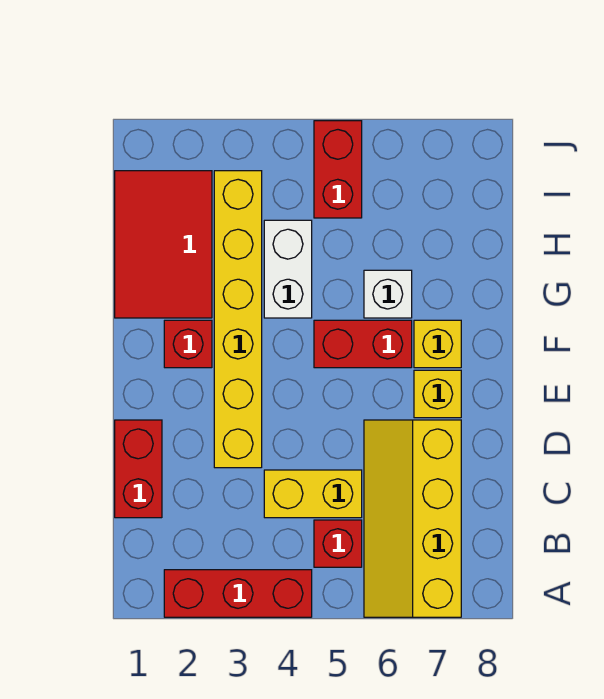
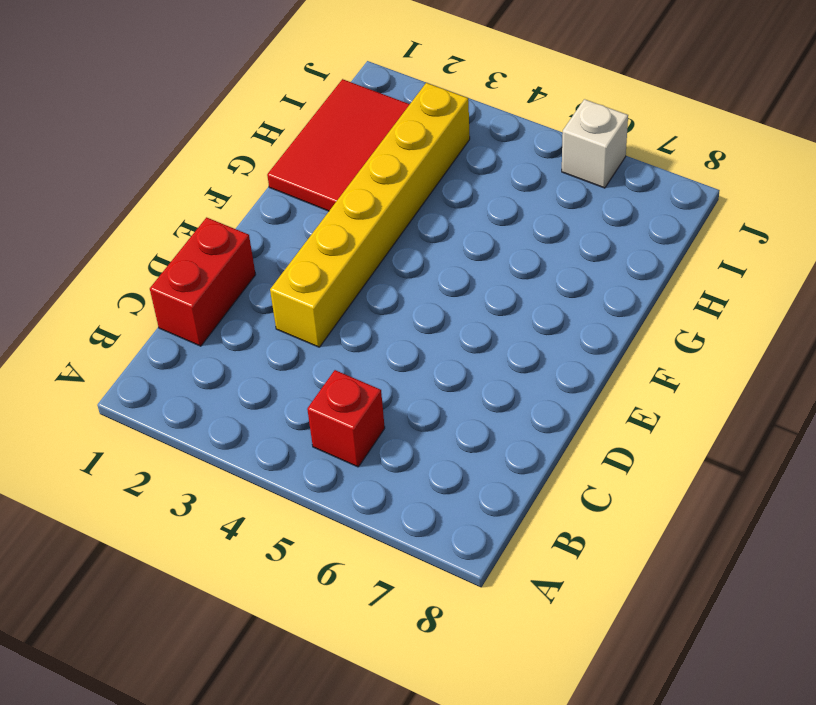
white brick J6 level 1 -> white brick G6 level 1
none -> red brick A2:A4 level 1
none -> yellow slope A6:D7 level 1 top 7
none -> yellow brick C4:C5 level 1

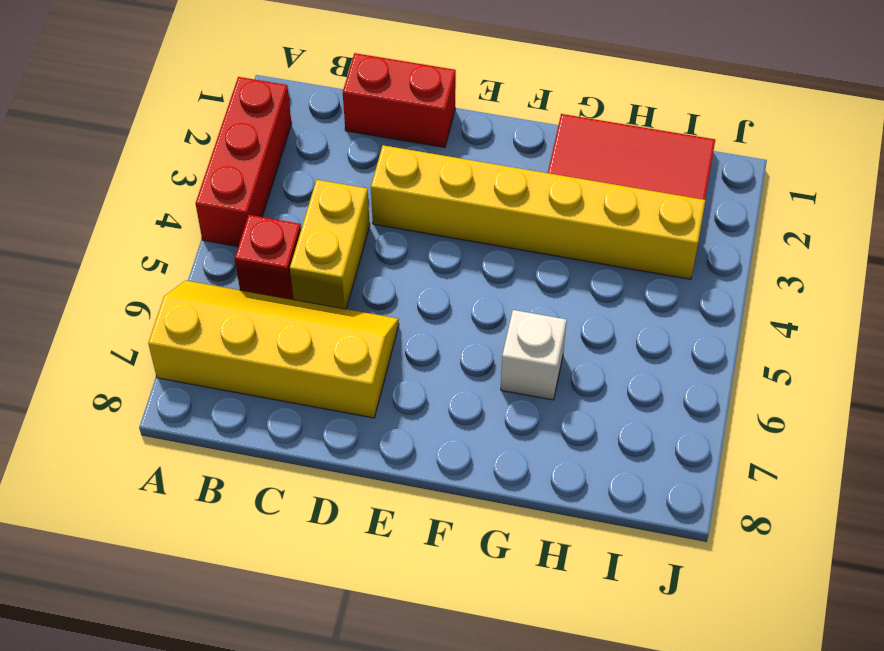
none -> yellow brick E7 level 1
none -> red brick F2 level 1
none -> red brick F5:F6 level 1

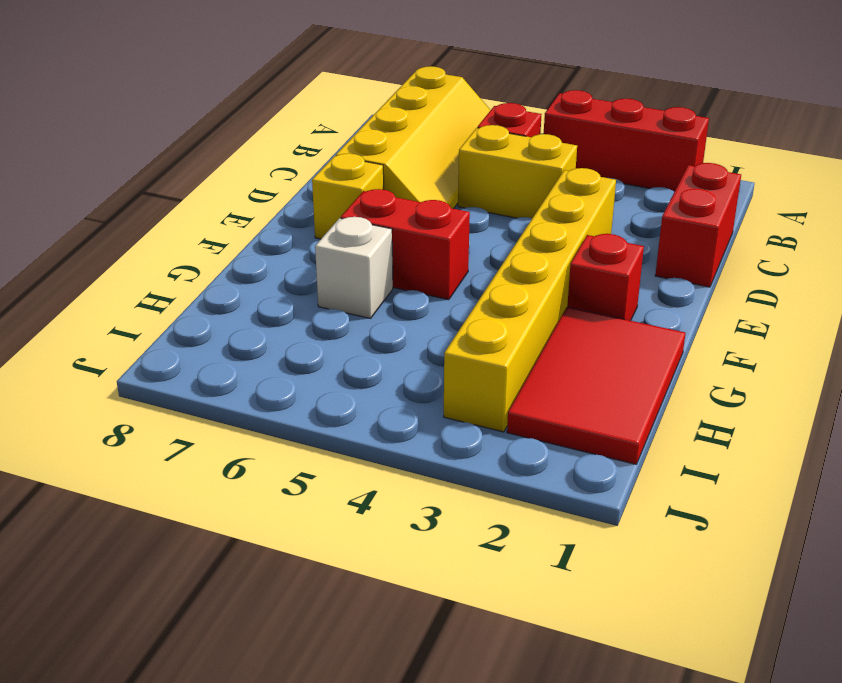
none -> yellow brick F7 level 1
none -> white brick G4:H4 level 1
none -> red brick I5:J5 level 1

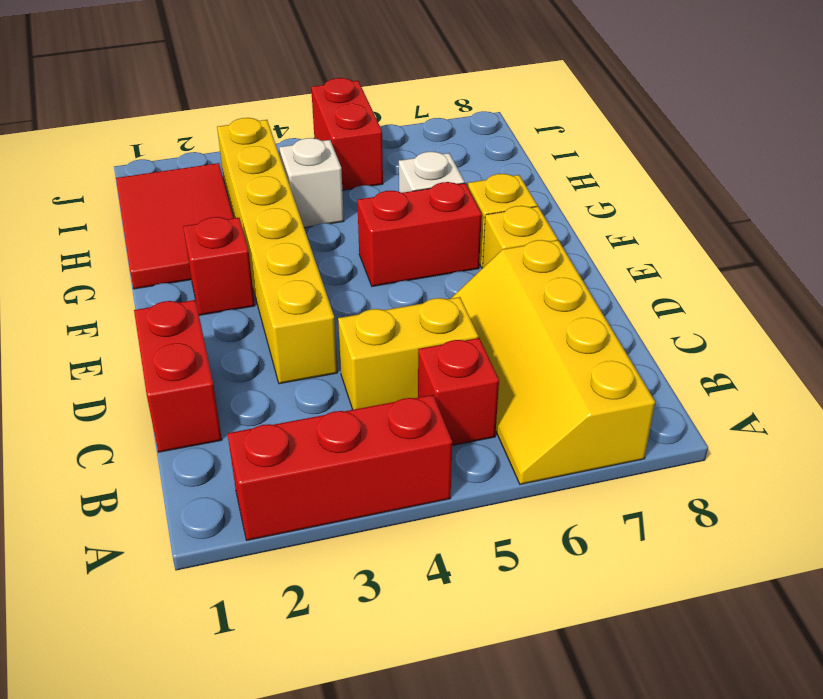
white brick H4 level 1 -> white brick G4:H4 level 1

